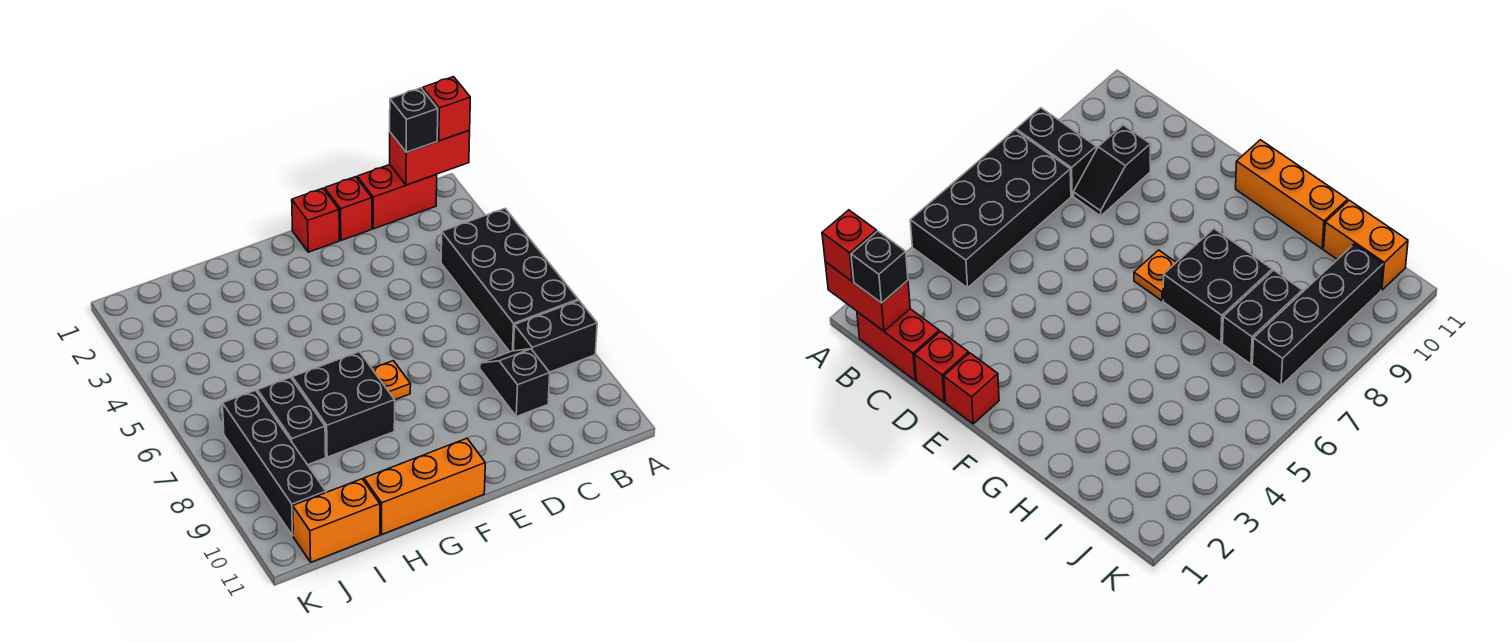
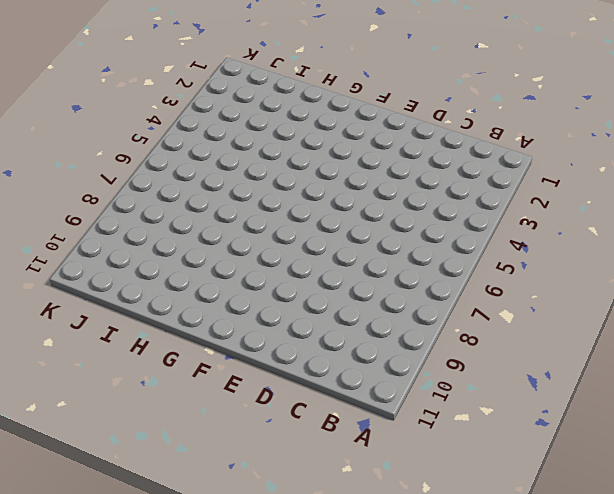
none -> black brick A4:B7 level 1
none -> black brick A8:B8 level 1
none -> red brick B1:C1 level 1

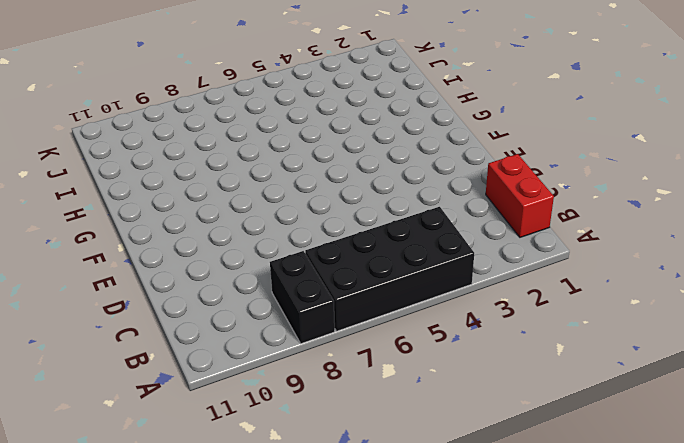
none -> black slope C8:C9 level 1 top 9
none -> red brick D1 level 1
none -> red brick E1 level 1

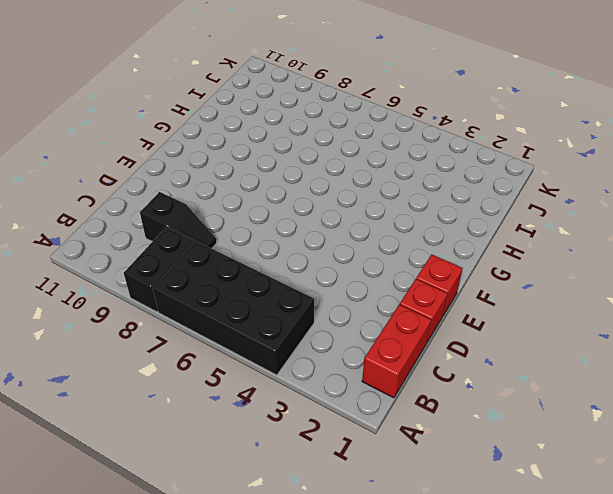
none -> orange plate F7 level 1
none -> orange brick F11:H11 level 1
none -> black brick G7:H8 level 1

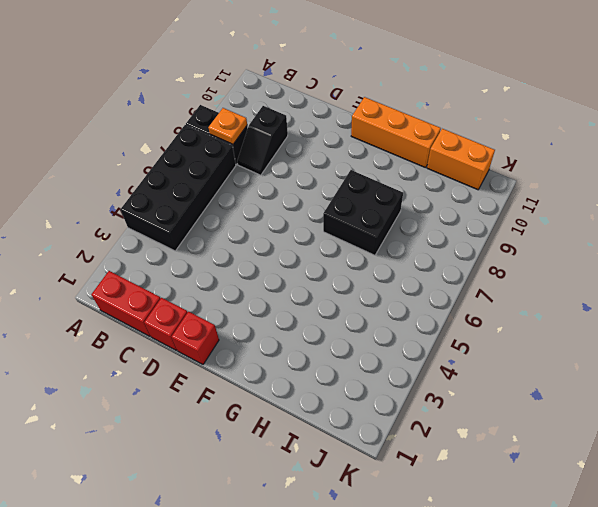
orange plate B8 level 2 -> orange plate F7 level 1
none -> black brick I7:I8 level 1
none -> black brick J7:J10 level 1
none -> red brick A1:B1 level 2

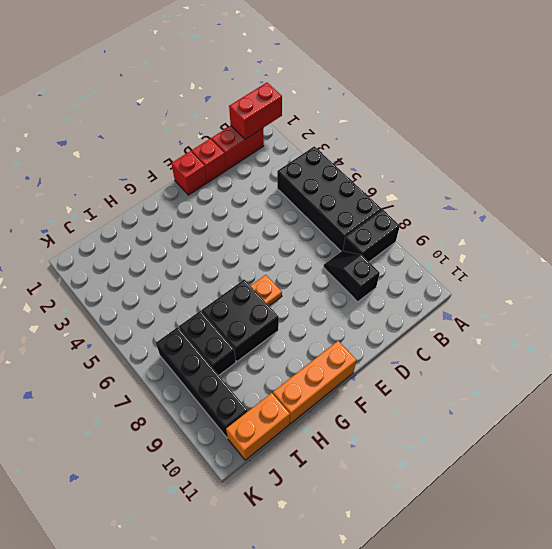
none -> red brick A1 level 3
none -> black brick B1 level 3

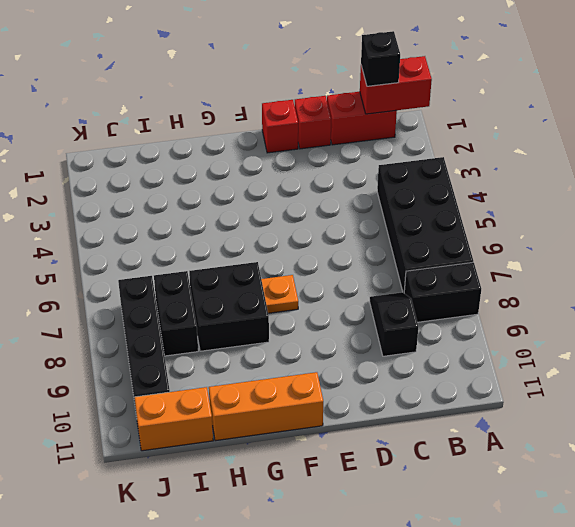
none -> red brick A1 level 3

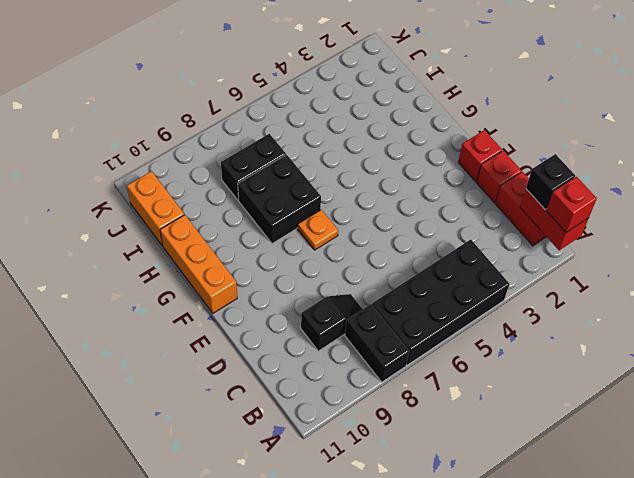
none -> black brick J7:J10 level 1

